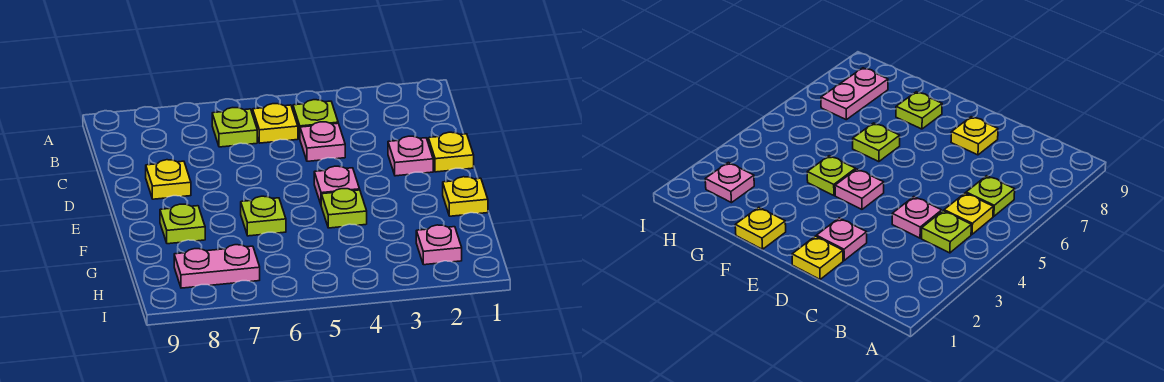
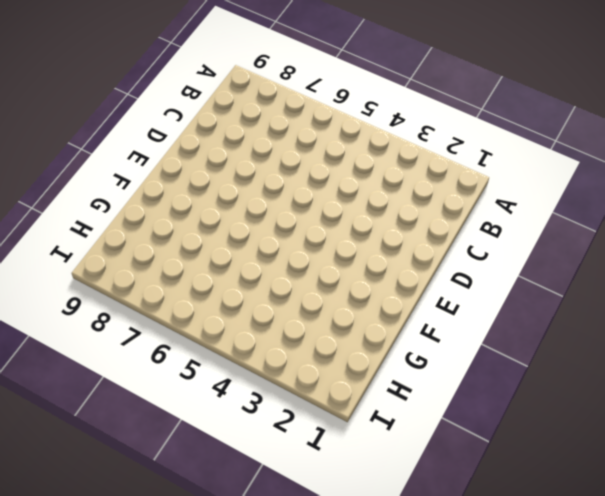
none -> lime plate B4 level 1
none -> yellow plate B5 level 1
none -> lime plate B6 level 1

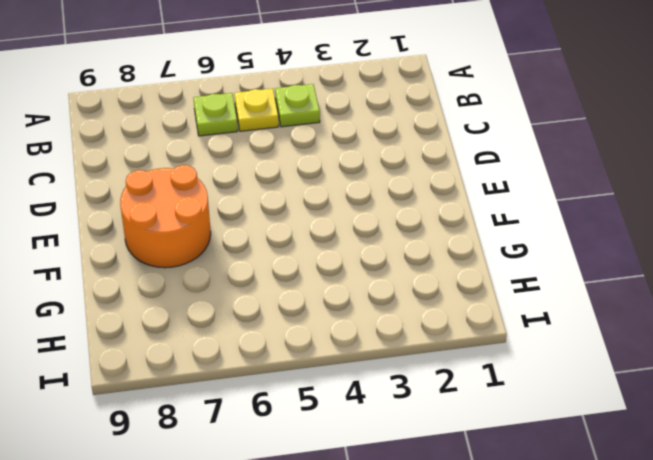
orange round brick E7:F8 level 1 -> lime plate F8 level 1
none -> pink plate C4 level 1
none -> yellow plate D1 level 1
none -> pink plate D2 level 1

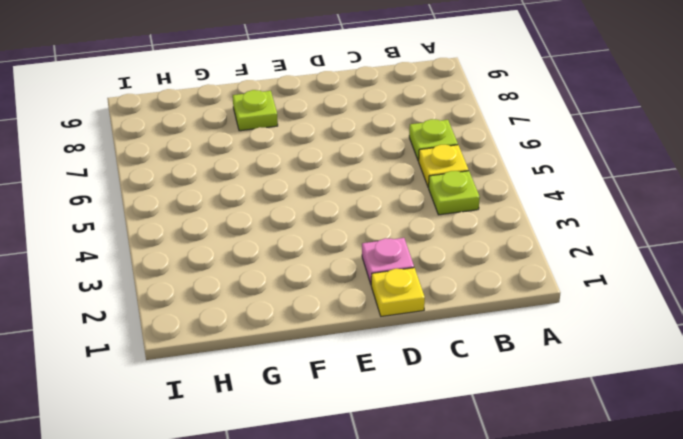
none -> pink plate C4 level 1
none -> yellow plate D8 level 1
none -> pink plate E4 level 1

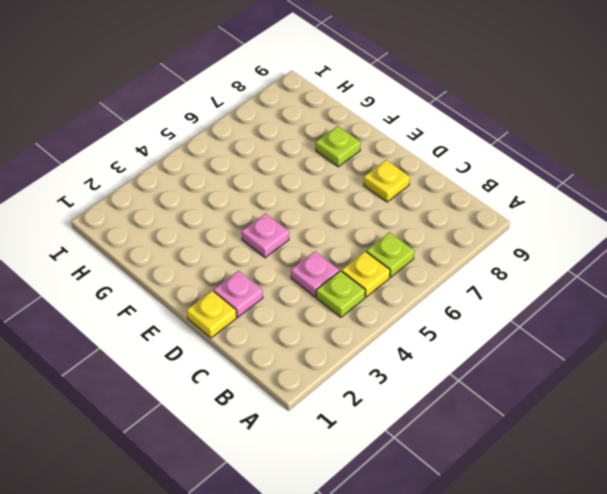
none -> yellow plate F1 level 1
none -> lime plate F4 level 1
none -> lime plate F6 level 1

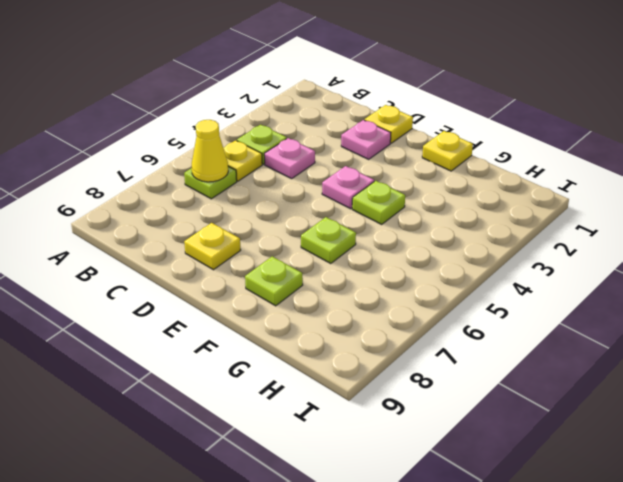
yellow cone B6 level 2 -> none
none -> pink plate H2 level 1
none -> pink plate H7:H8 level 1

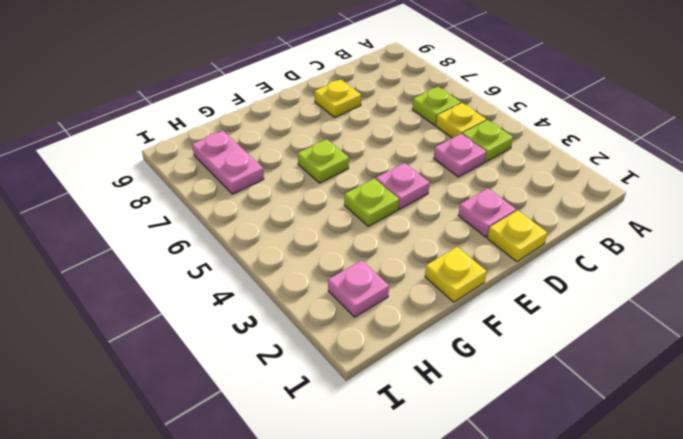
none -> lime plate F8 level 1

